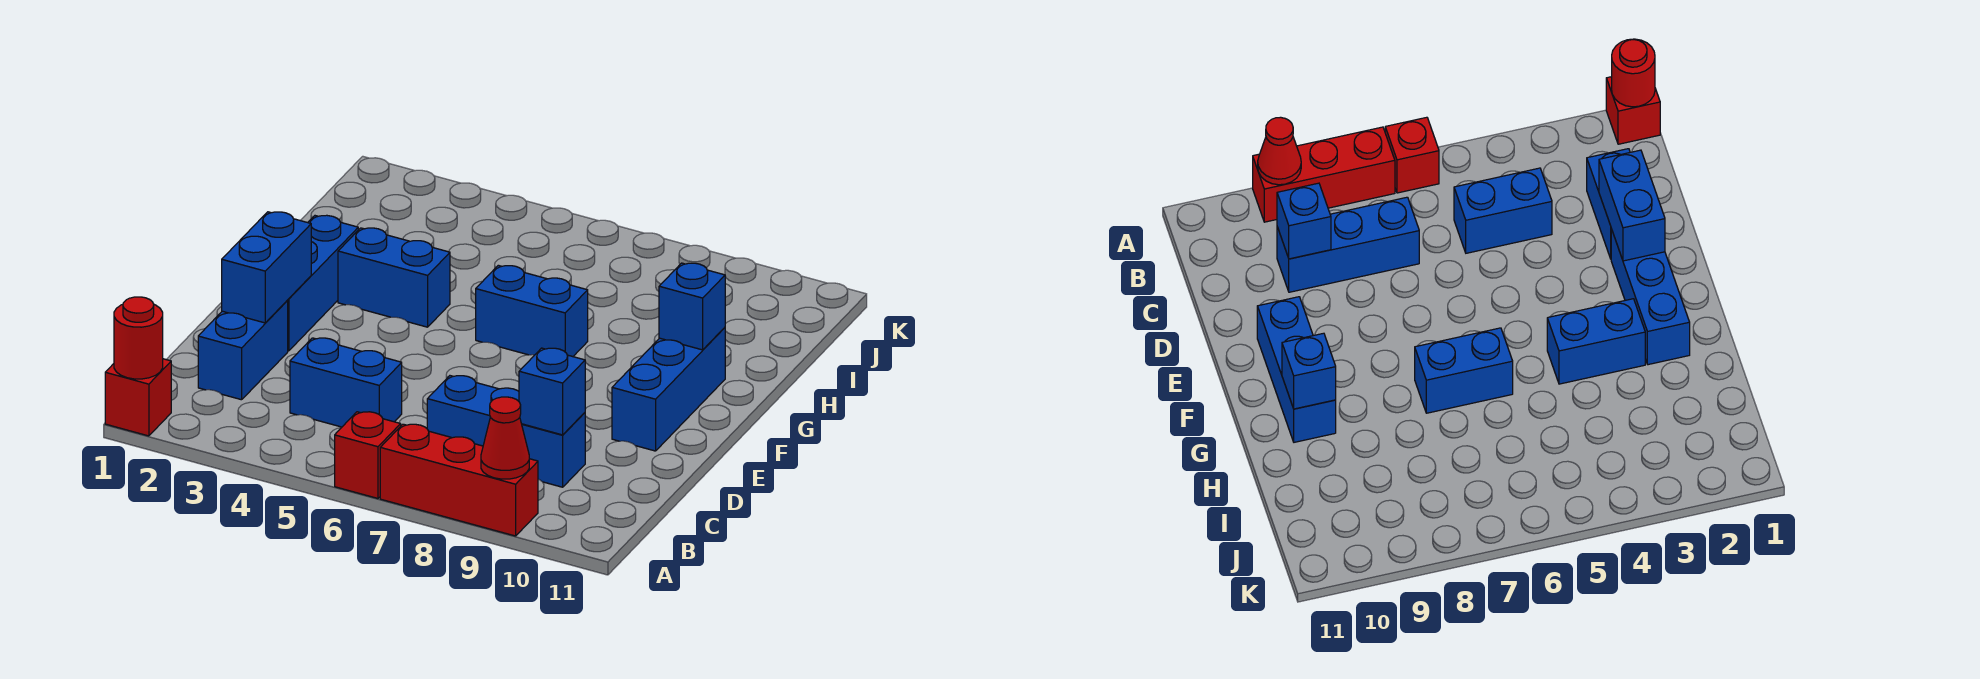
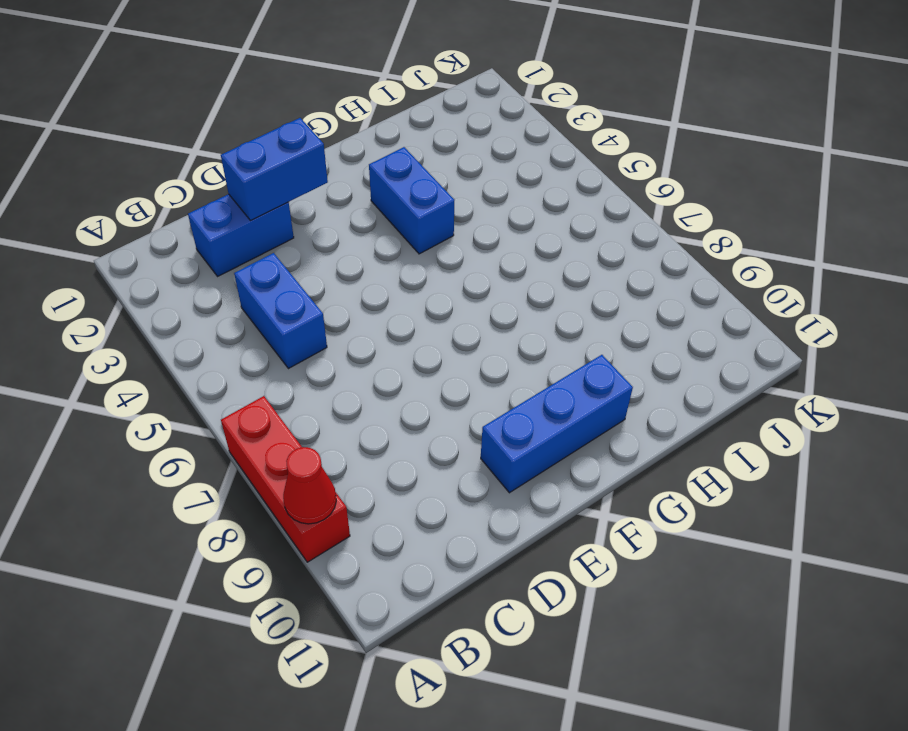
none -> red brick A1 level 1
none -> red brick A6 level 1
none -> blue brick C7:C9 level 1

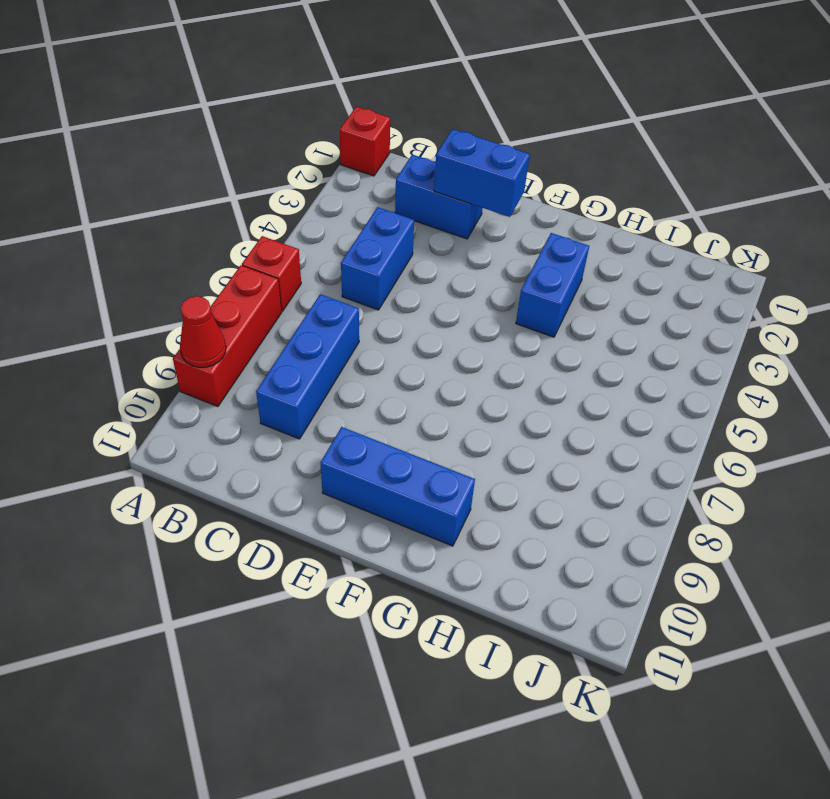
none -> blue brick E2:G2 level 1
none -> blue brick G6:G7 level 1
none -> red round brick A1 level 2

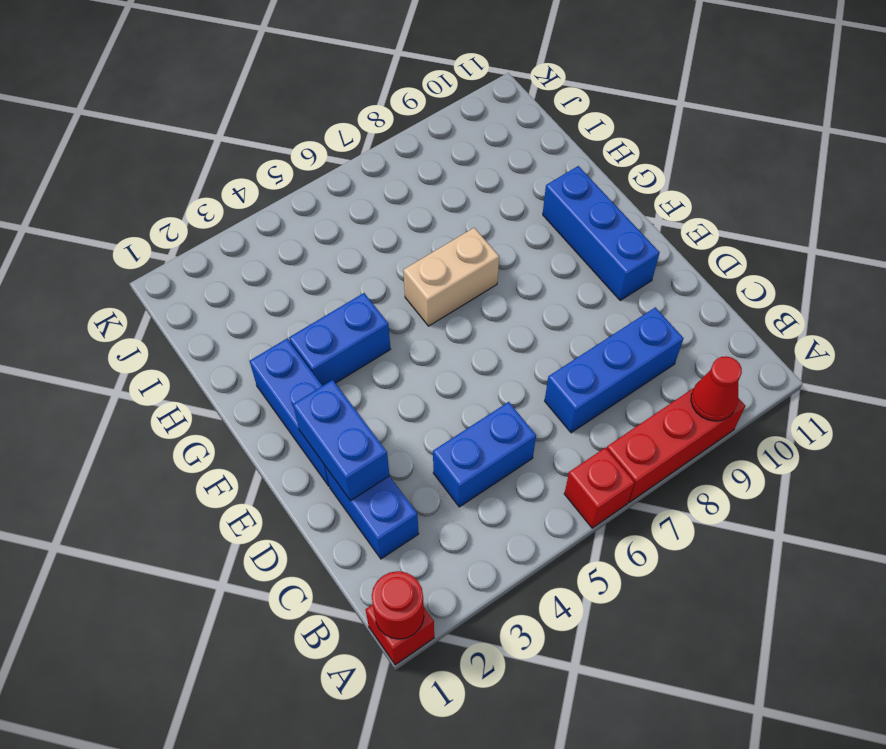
tan brick G6:G7 level 1 -> blue brick G6:G7 level 1
none -> blue brick C9 level 2
none -> blue brick G10 level 2

